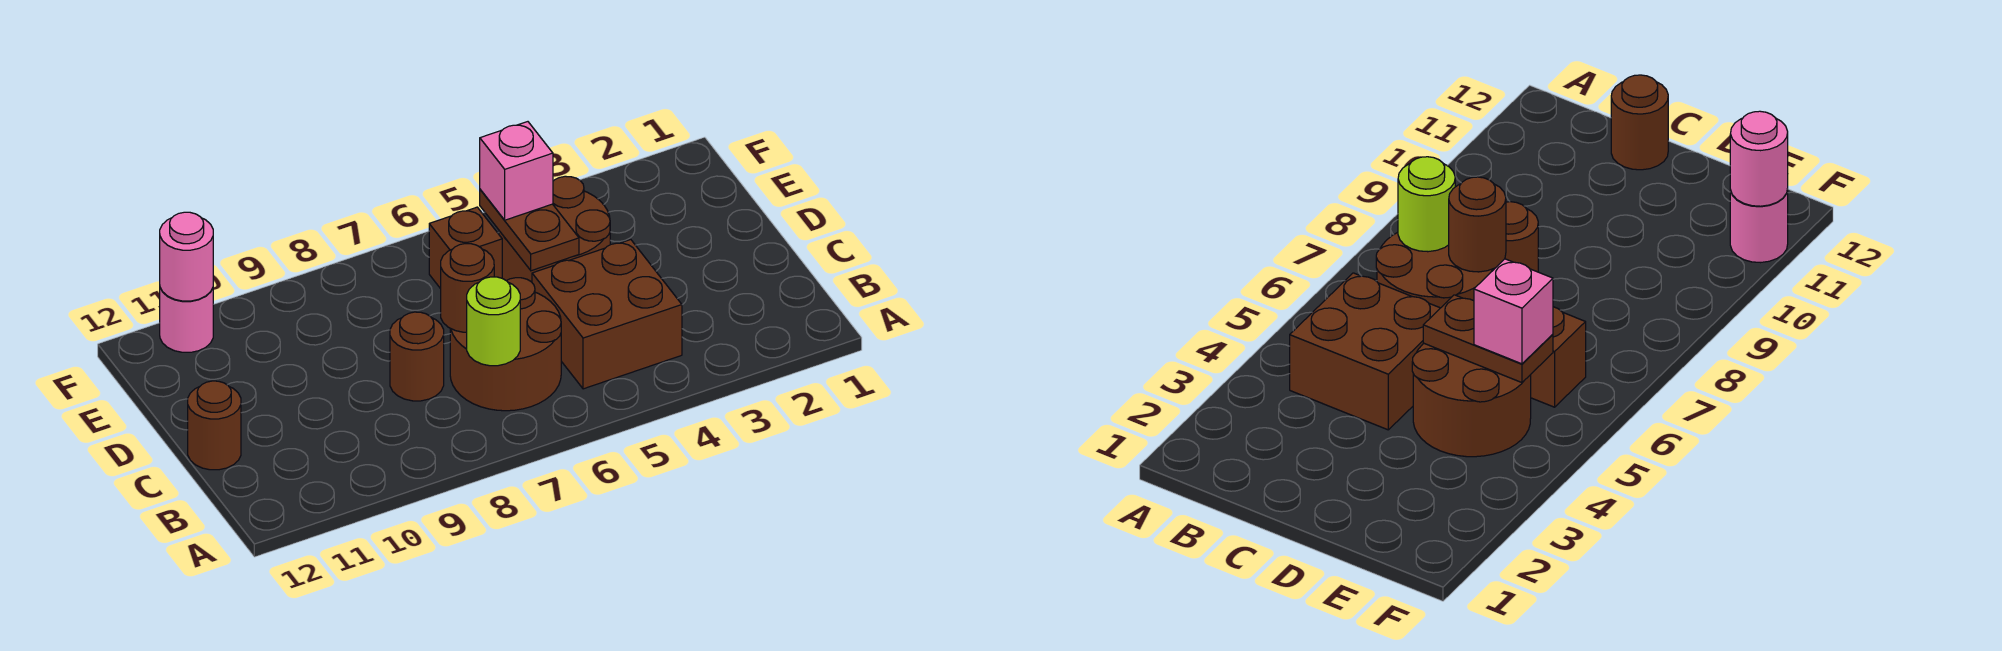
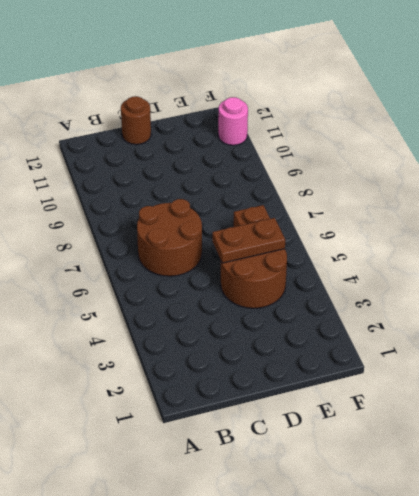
none -> brown brick B4:C5 level 1
none -> brown round brick C8 level 1
none -> lime round brick B7 level 2

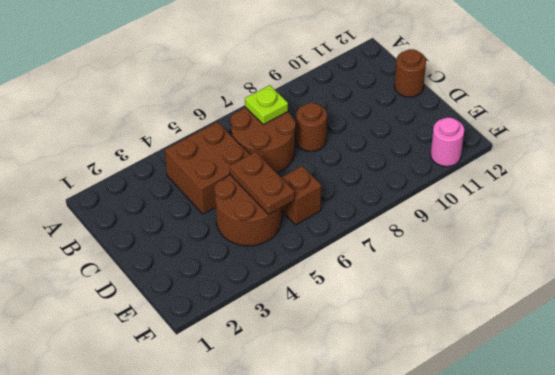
lime plate B7 level 2 -> lime round brick B7 level 2
none -> brown round brick C7 level 2
none -> pink round brick F11 level 2
none -> pink brick E5 level 3

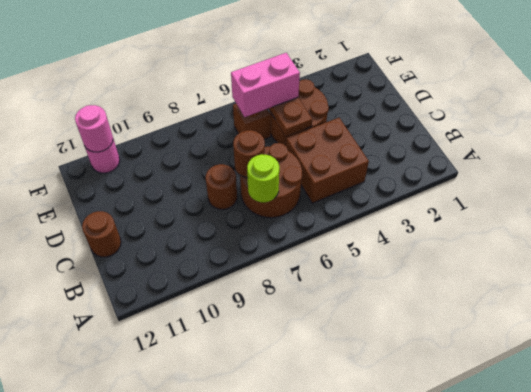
pink brick E5:E6 level 3 -> pink brick E5 level 3

